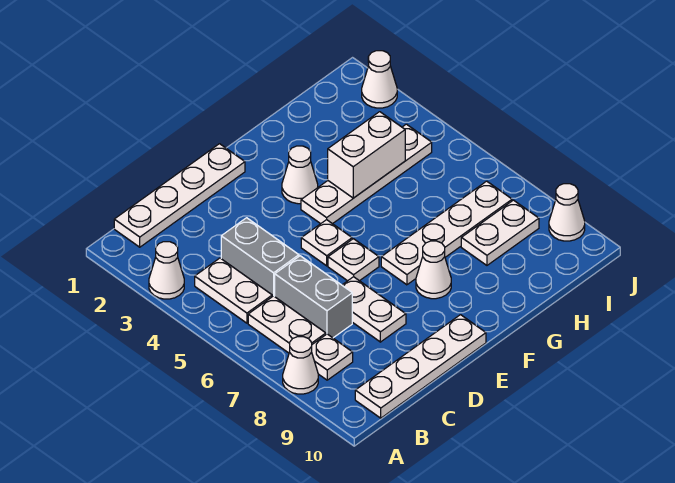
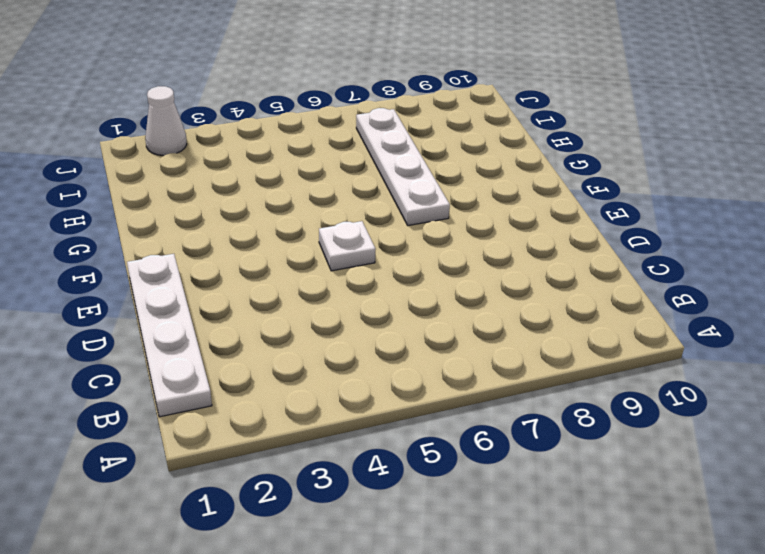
none -> white cone A3 level 1
none -> white cone A8 level 1
none -> white plate B4:B5 level 1

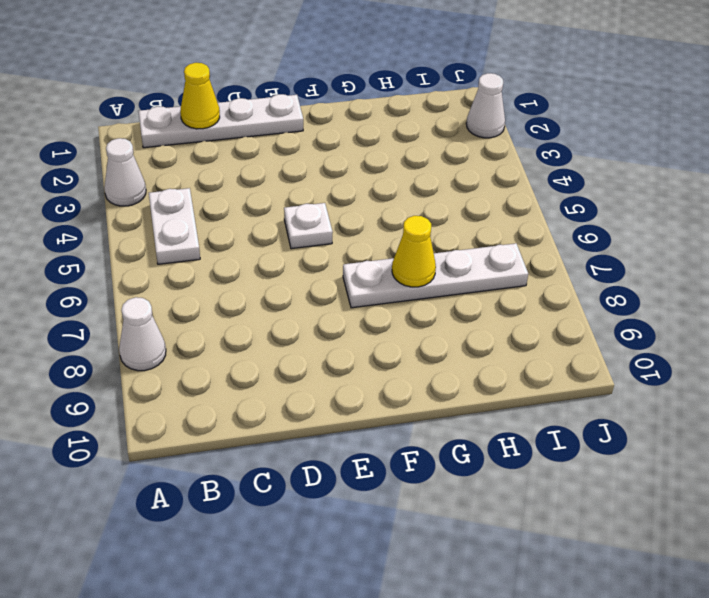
yellow cone C1 level 2 -> none
yellow cone G7 level 2 -> none
none -> white plate B6:B7 level 1
none -> white plate B8 level 1
none -> white plate B10:E10 level 1

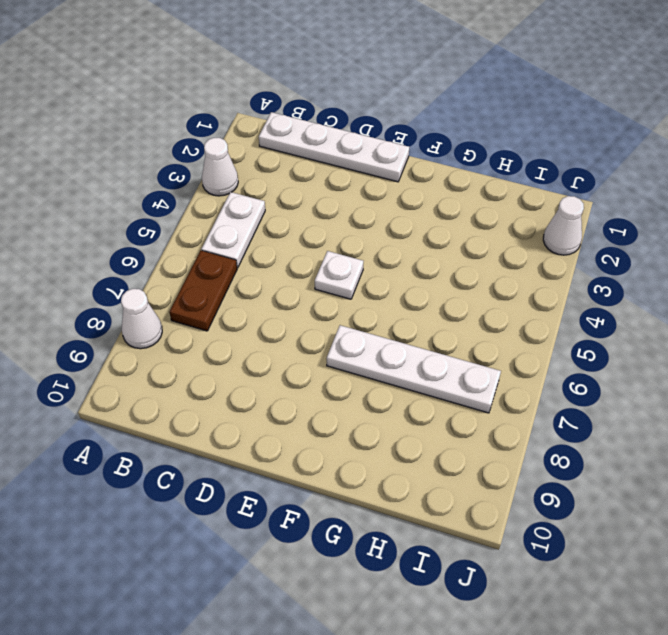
brown plate B6:B7 level 1 -> white plate B6:B7 level 1
none -> white plate B8 level 1
none -> white plate B10:E10 level 1
none -> grey brick C4:C5 level 1

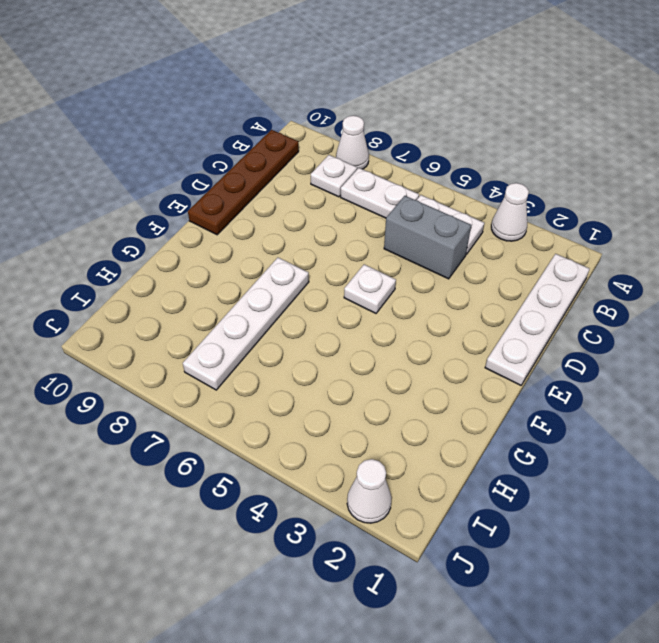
brown plate B10:E10 level 1 -> white plate B10:E10 level 1
none -> grey brick C6:C7 level 1
none -> white plate D7:D8 level 1
none -> white plate E6 level 1

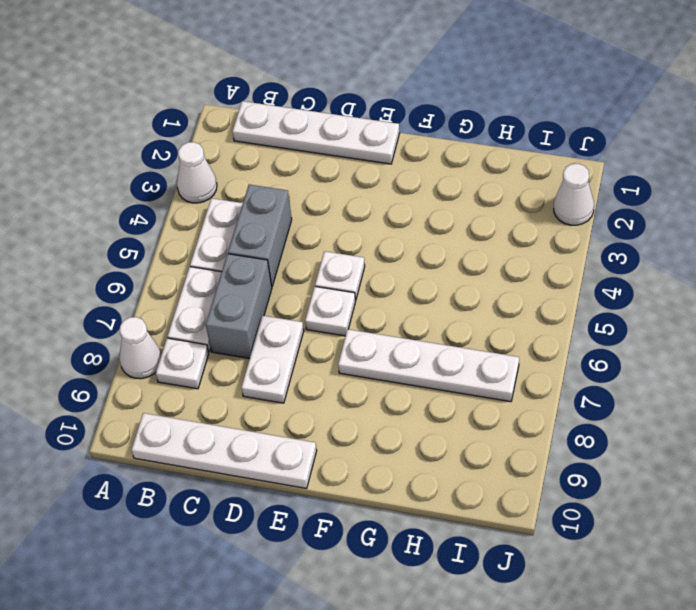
none -> white cone F3 level 1
none -> white plate F4:I4 level 1
none -> white cone F8 level 1

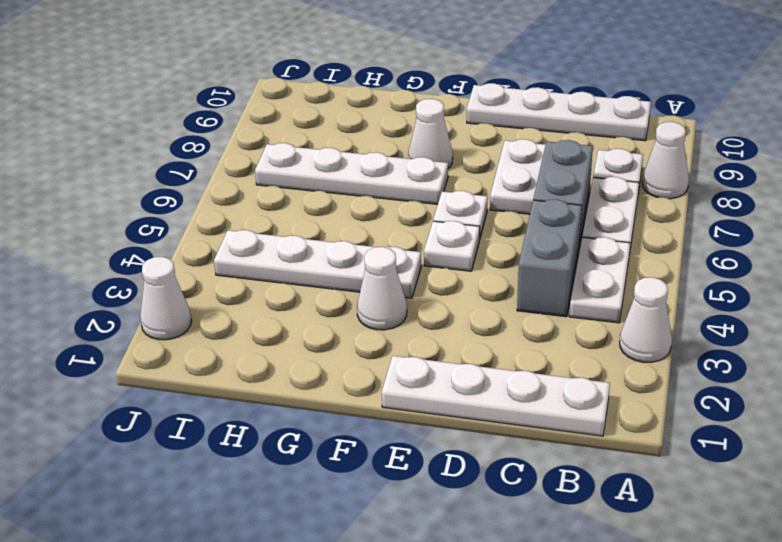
none -> white plate H8:I8 level 1
none -> white cone J9 level 1
none -> white brick G4:H4 level 2

